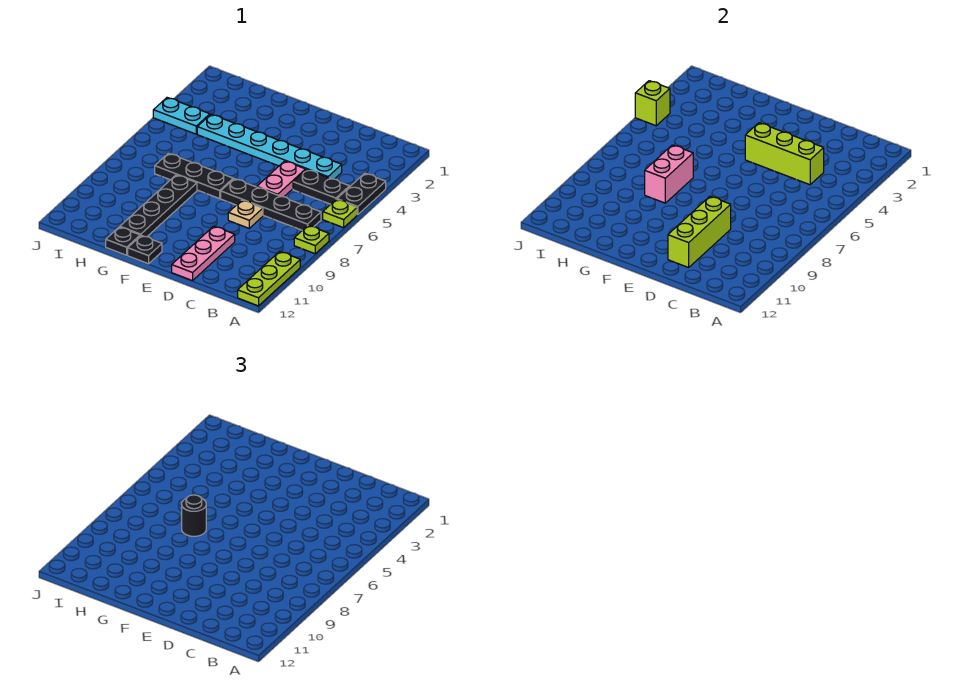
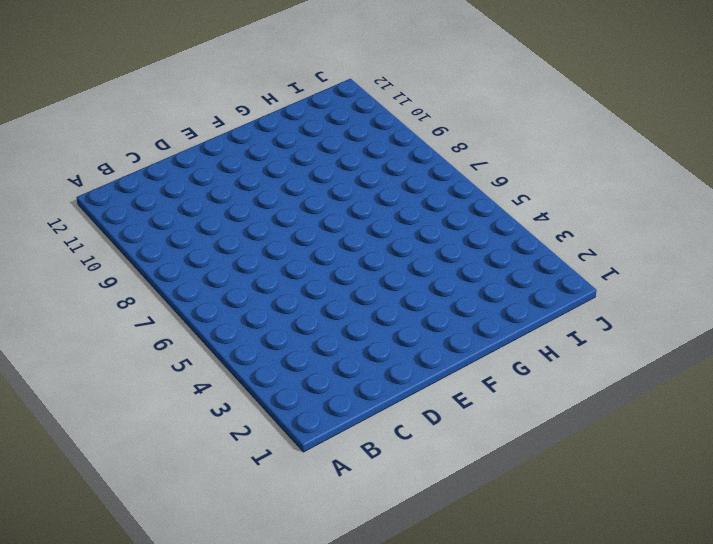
none -> black plate A4:A5 level 1
none -> lime plate A6 level 1
none -> lime plate A8 level 1

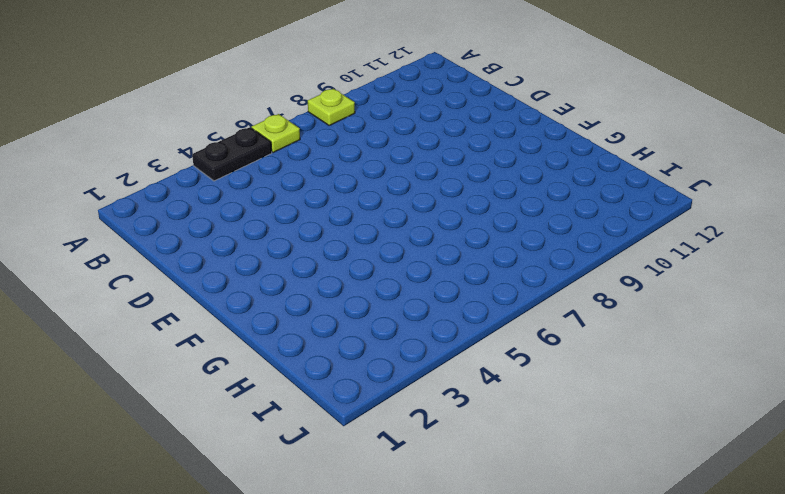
none -> lime plate A10:A12 level 1
none -> black plate B5:C5 level 1
none -> black plate B7:E7 level 1

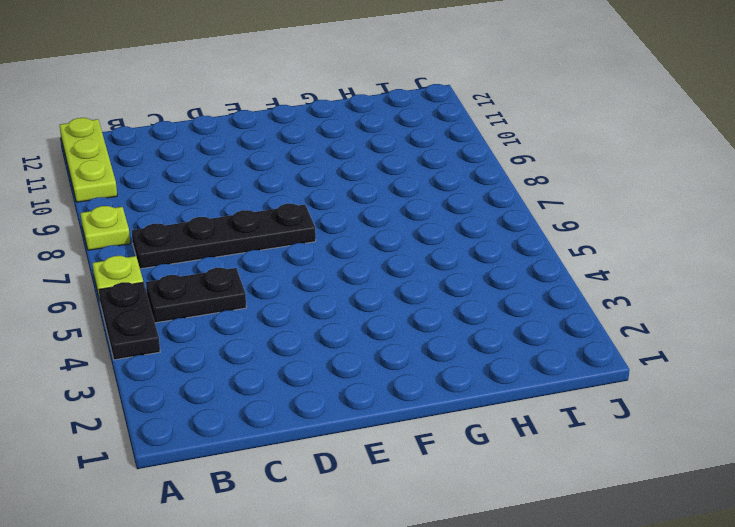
none -> cyan plate C4:H4 level 1
none -> pink plate D5:D6 level 1
none -> tan plate D8 level 1

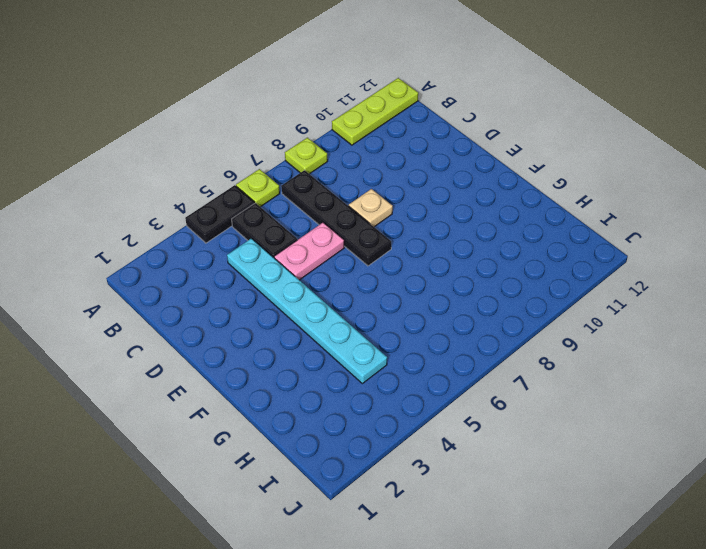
none -> pink plate D10:D12 level 1
none -> black plate F7:H7 level 1
none -> black plate F12 level 1

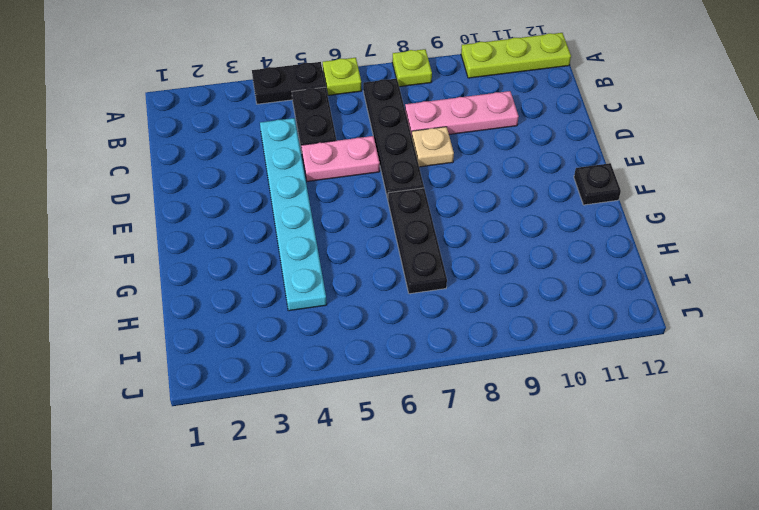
pink plate C8:C10 level 1 -> pink plate D10:D12 level 1
none -> black plate G8:G11 level 1
none -> black plate G12 level 1
none -> cyan plate I4:J4 level 1

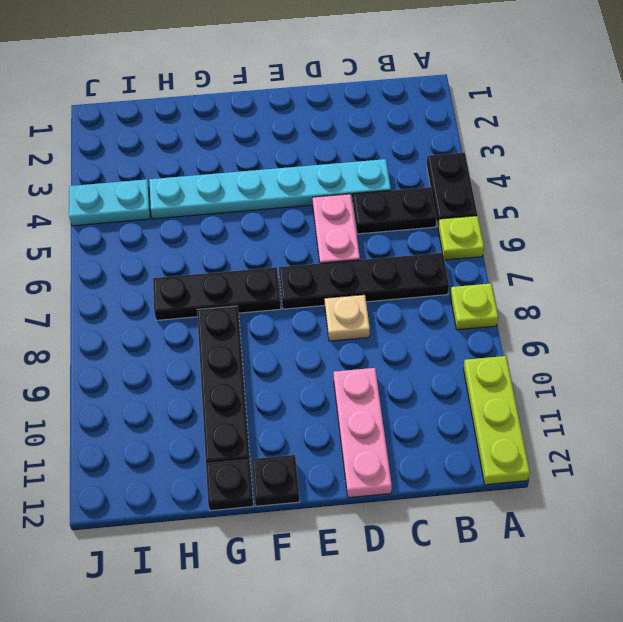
none -> lime brick C4:E4 level 2
none -> lime brick D9:D11 level 2
none -> pink brick G7:G8 level 2

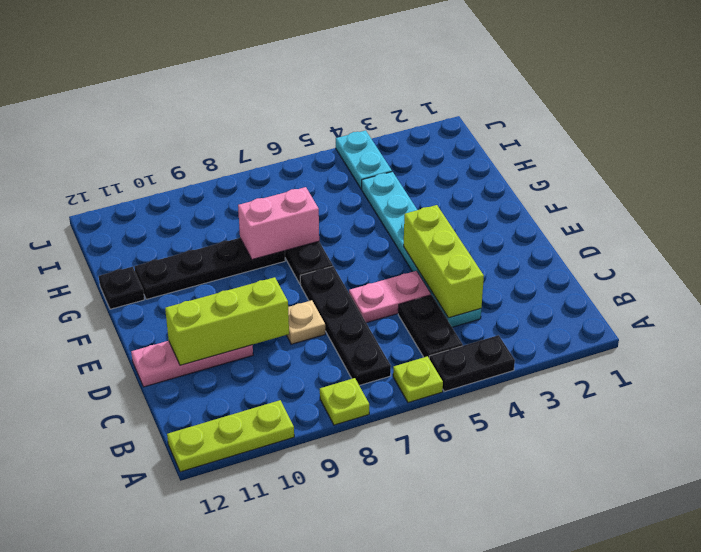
none -> black plate F12 level 1
none -> lime brick J4 level 2
none -> black round brick G7 level 3

